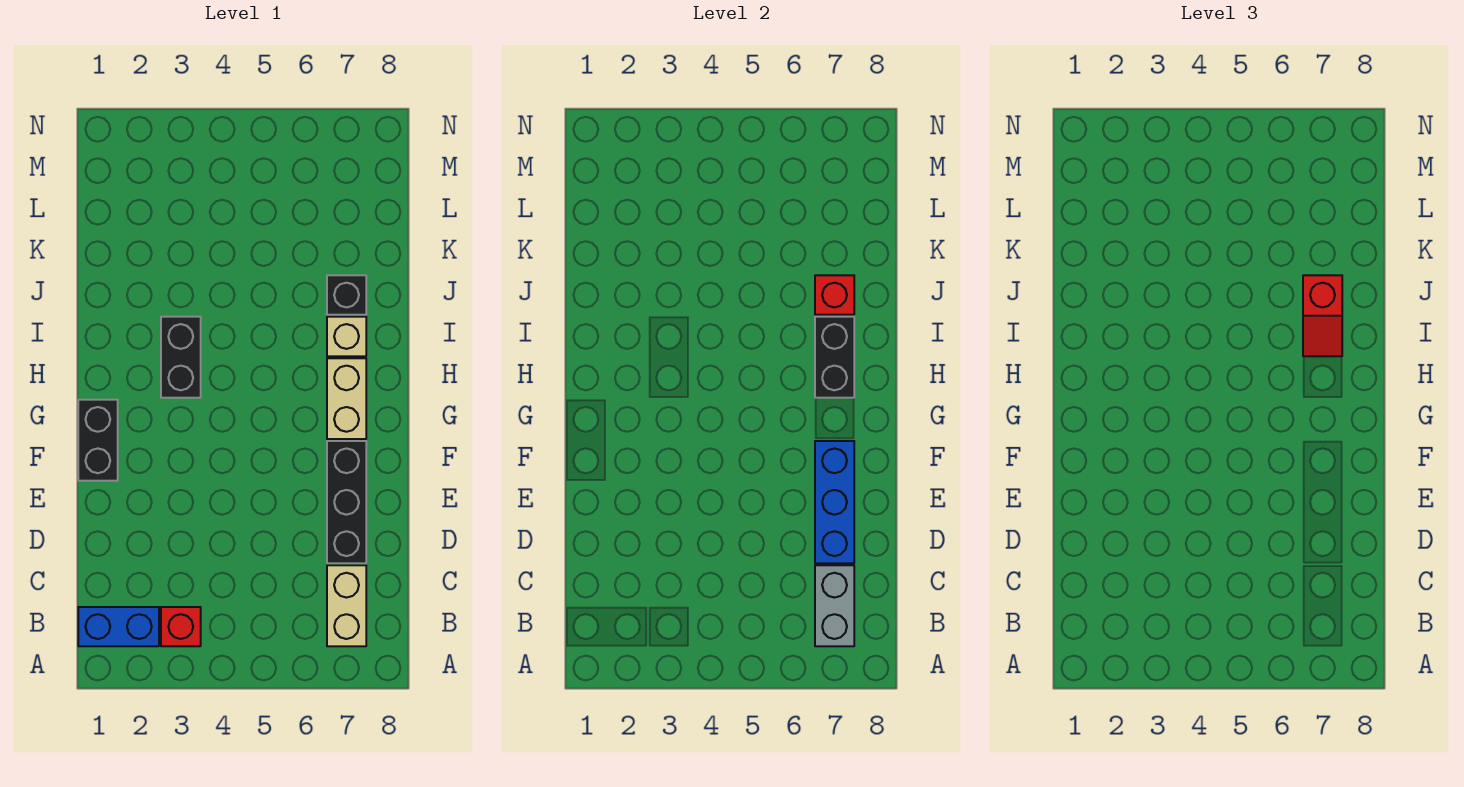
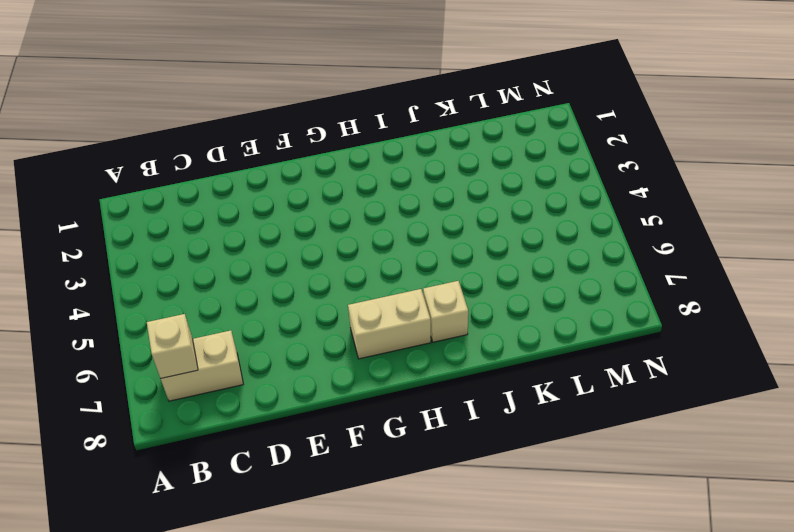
tan brick B7 level 2 -> grey brick B7:C7 level 2
none -> blue brick B1:B2 level 1
none -> red brick B3 level 1
none -> black brick D7:F7 level 1

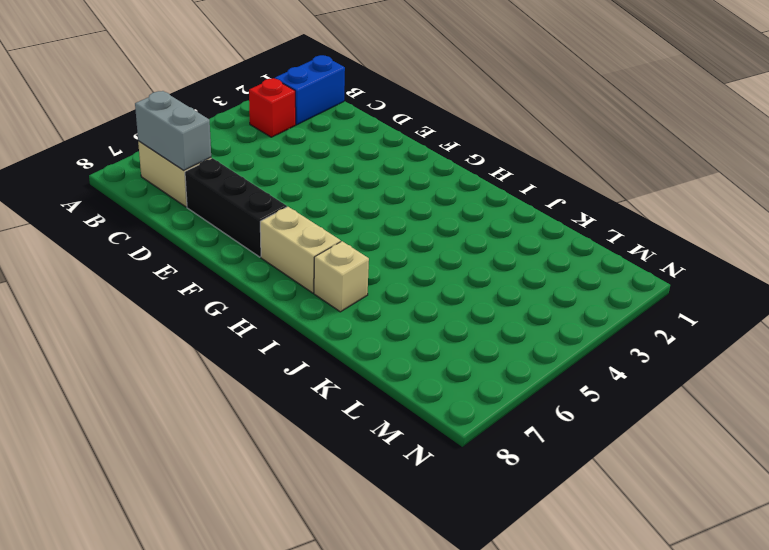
none -> black brick F1:G1 level 1
none -> black brick H3:I3 level 1
none -> black brick J7 level 1

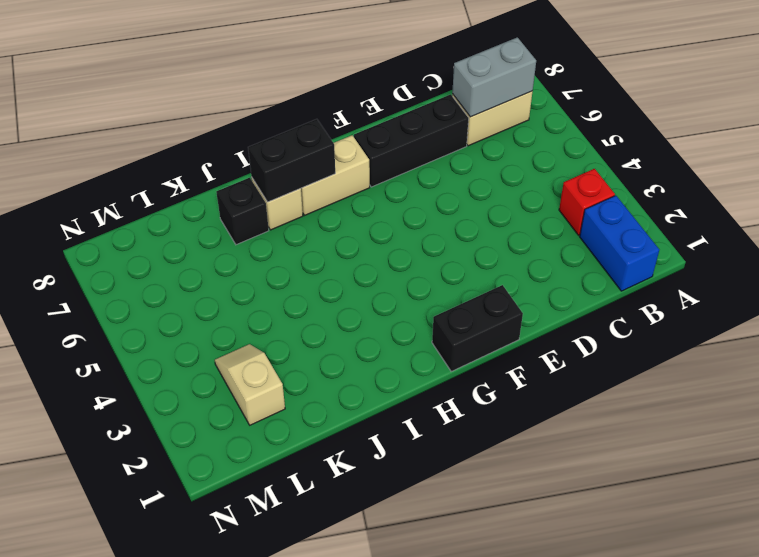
tan slope L2:L3 level 1 top 2 -> none
none -> black brick H3:I3 level 1
none -> blue brick D7:F7 level 2
none -> red brick J7 level 2

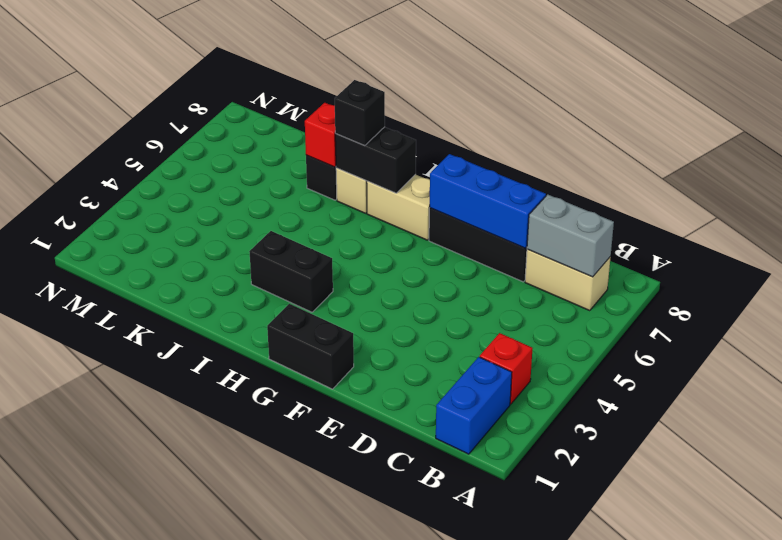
black brick I7 level 3 -> red slope I7:J7 level 3 top J

